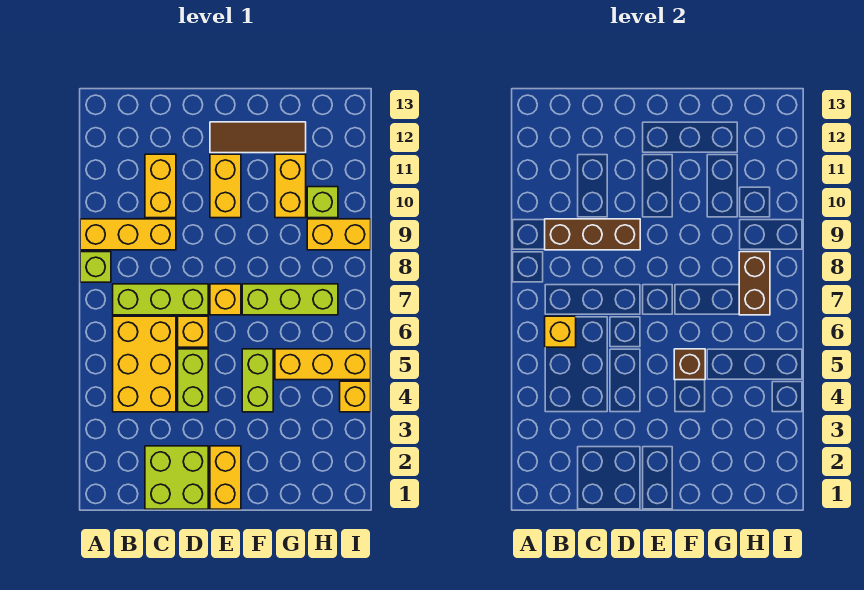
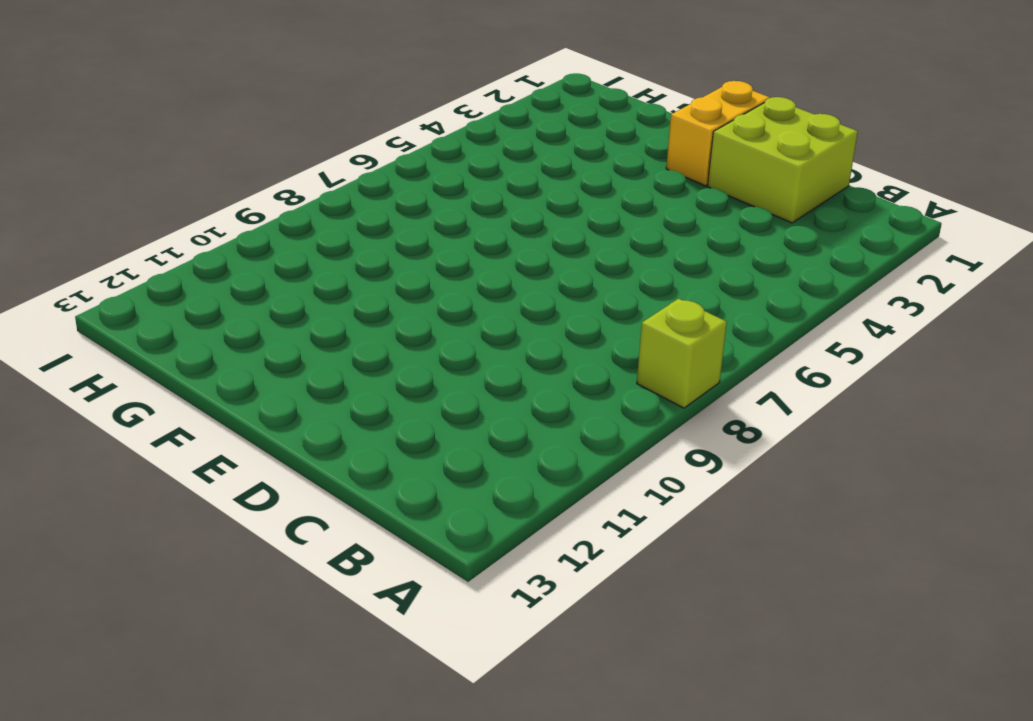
none -> yellow brick A9:C9 level 1
none -> yellow brick B4:C6 level 1
none -> lime brick B7:D7 level 1

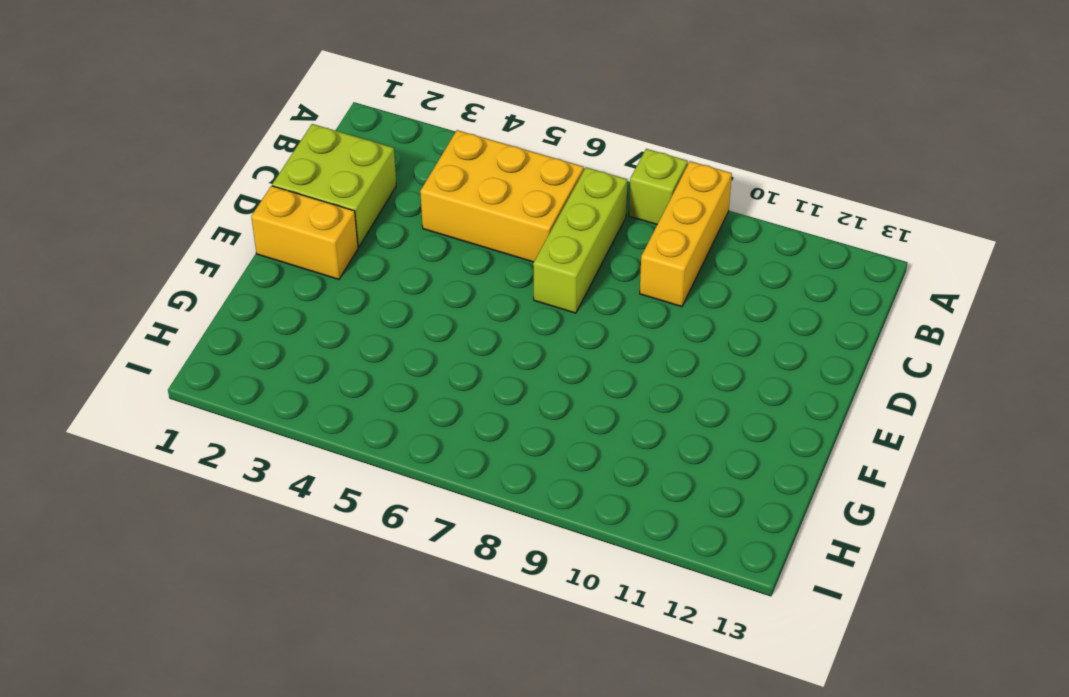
none -> yellow brick C10:C11 level 1
none -> lime brick D4:D5 level 1
none -> yellow brick D6 level 1

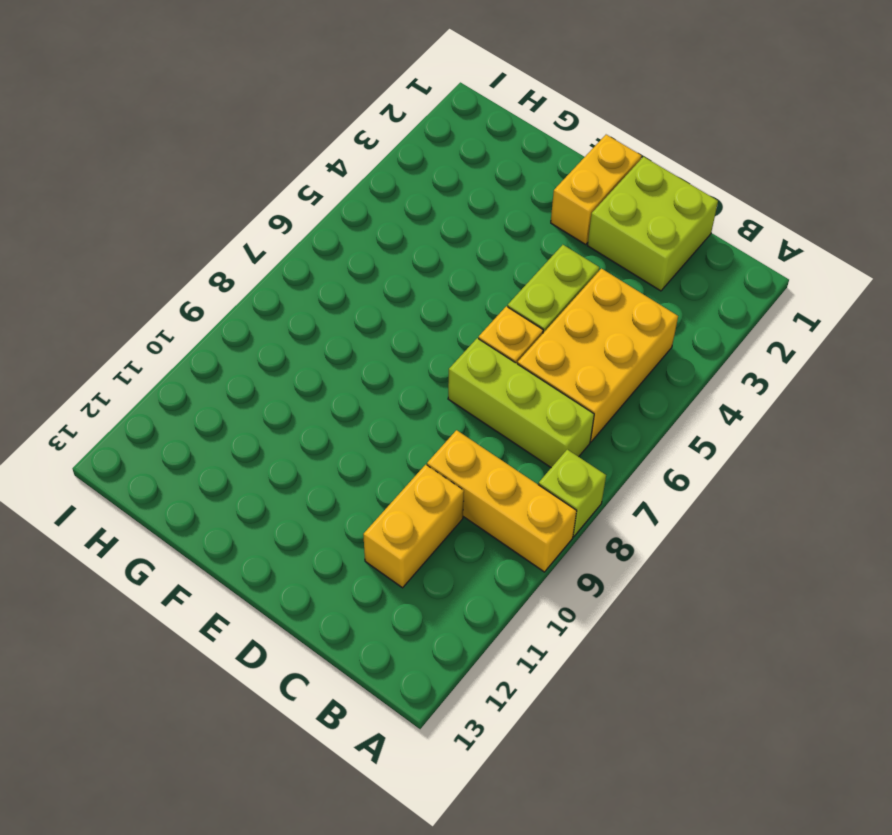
none -> yellow brick E7 level 1
none -> yellow brick E10:E11 level 1
none -> brown tile E12:G12 level 1

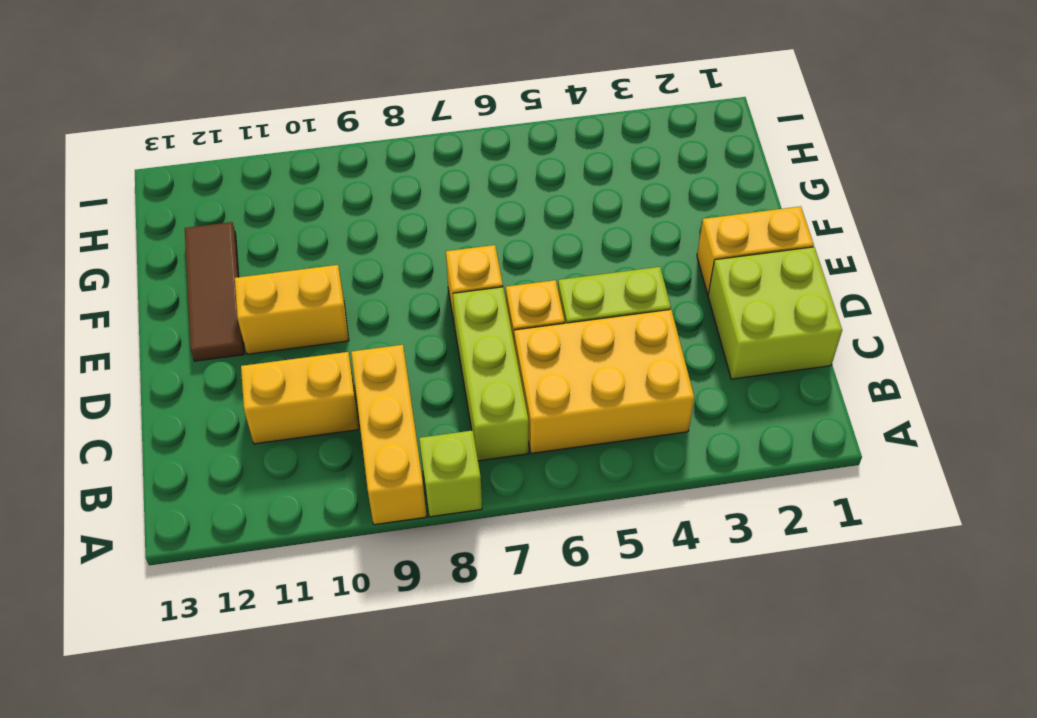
none -> lime brick F4:F5 level 1
none -> lime brick F7:H7 level 1
none -> yellow brick G5:I5 level 1

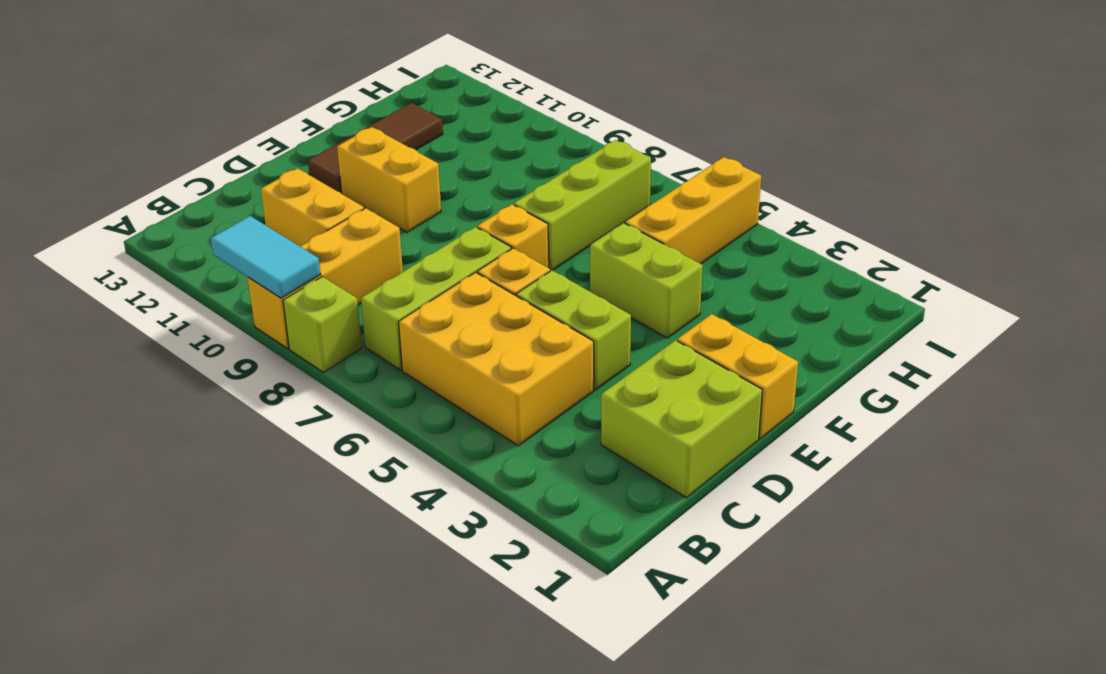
cyan tile A9:A10 level 2 -> none
none -> yellow brick G10:G11 level 1
none -> yellow brick H9:I9 level 1
none -> lime brick H10 level 1

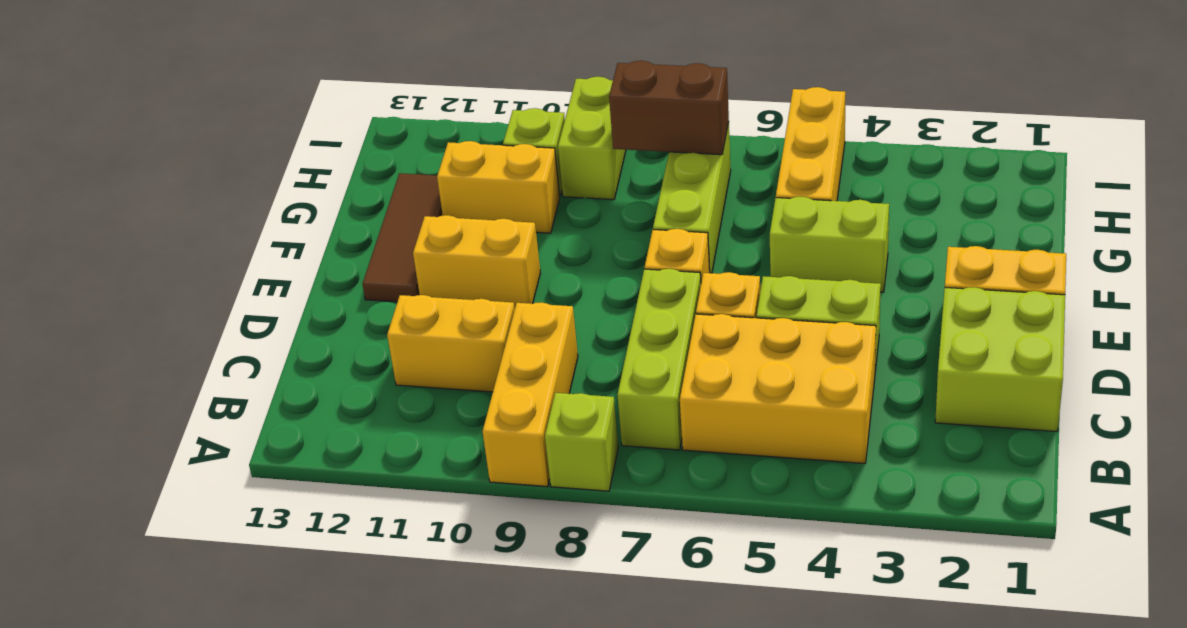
lime brick H9:I9 level 1 -> yellow brick H9:I9 level 1
none -> yellow brick I4 level 1
none -> yellow brick B6 level 2
none -> brown brick B9:D9 level 2

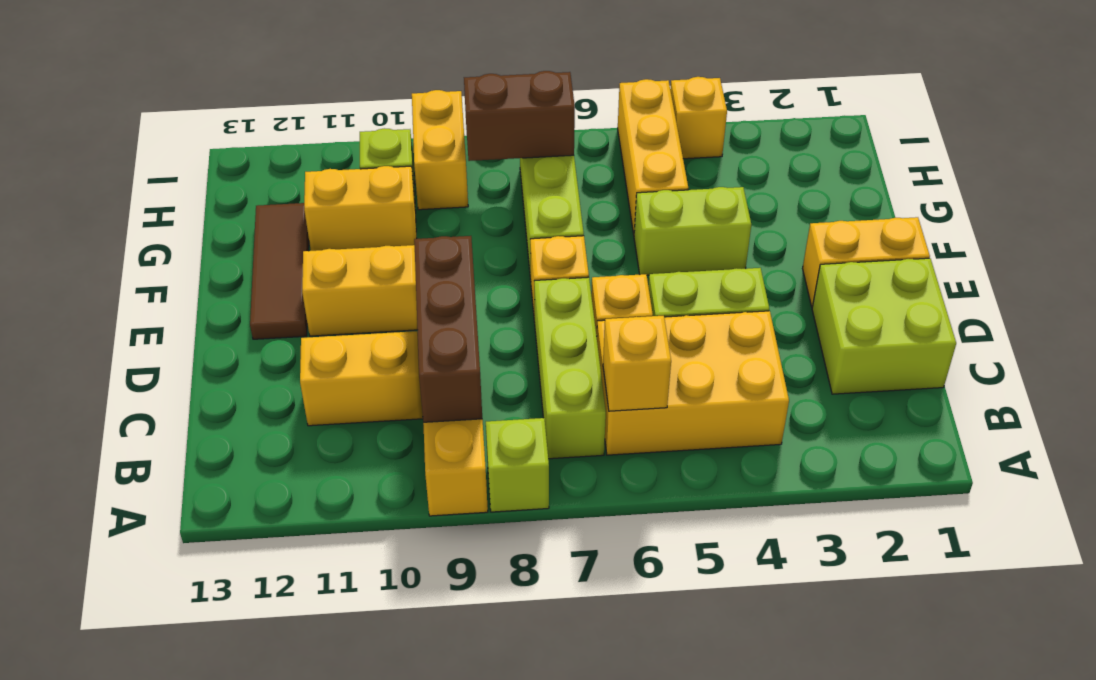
none -> brown brick F5 level 2

